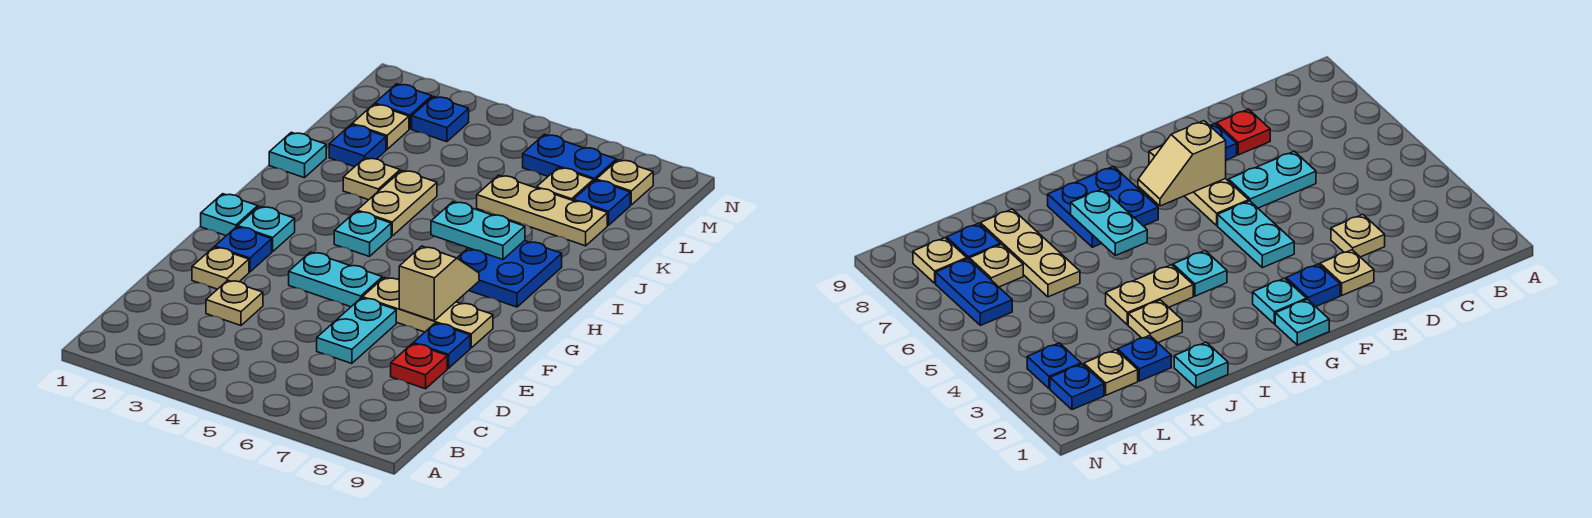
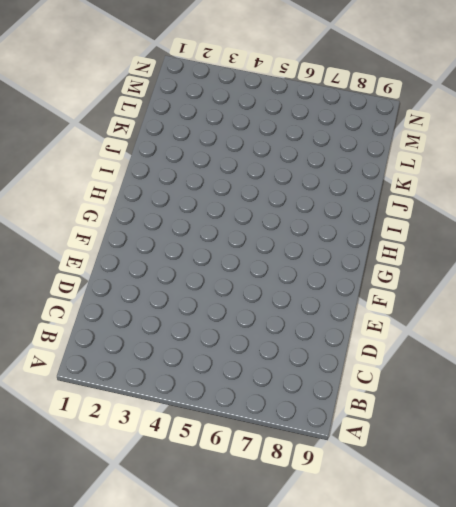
none -> tan plate D3 level 1
none -> cyan plate D6:E6 level 1
none -> red plate D8 level 1

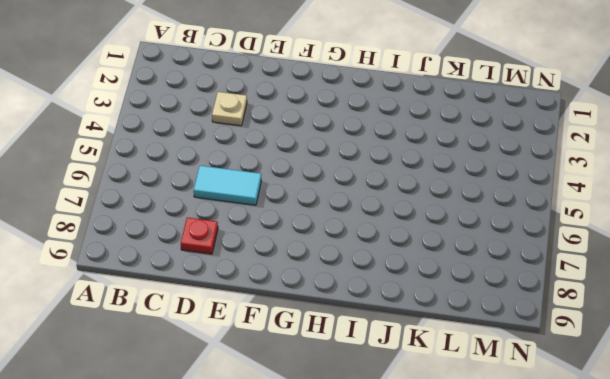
cyan tile D6:E6 level 1 -> cyan plate D6:E6 level 1
none -> tan plate E2 level 1
none -> blue plate E8 level 1
none -> blue plate F2 level 1

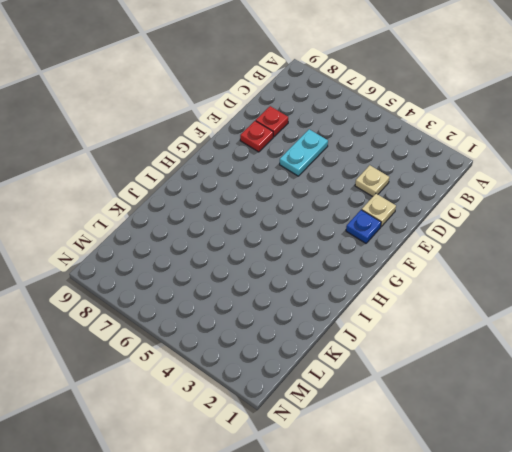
red plate E8 level 1 -> blue plate E8 level 1
none -> cyan plate F4:F5 level 1
none -> tan plate F6:F8 level 1
none -> cyan plate G1 level 1

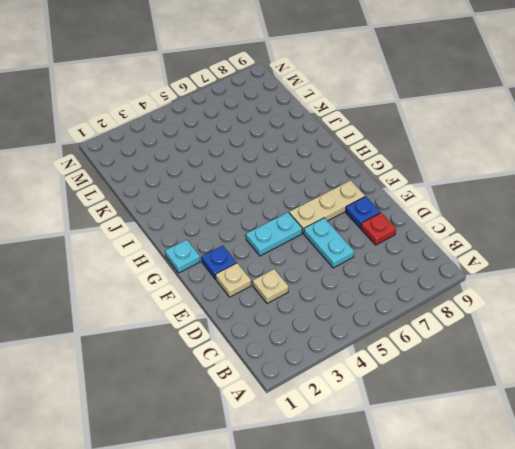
none -> cyan plate G2 level 1
none -> cyan plate H4 level 1
none -> blue plate H7:I8 level 1

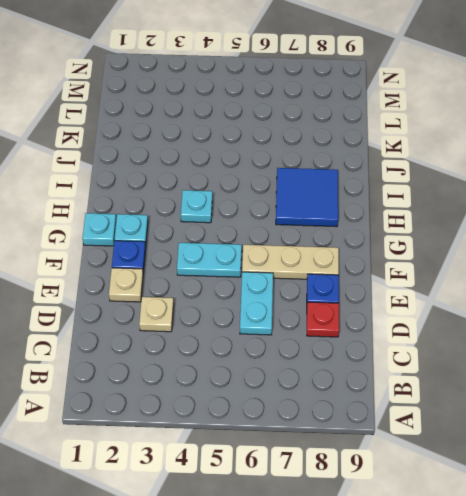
blue tile H7:I8 level 1 -> blue plate H7:I8 level 1
none -> tan plate I4:J4 level 1
none -> cyan plate J1 level 1
none -> tan plate J3 level 1

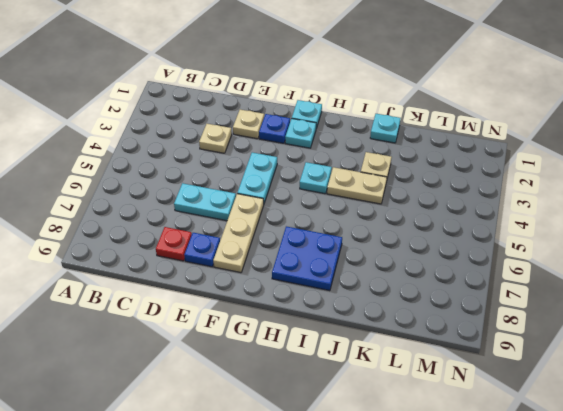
none -> blue plate K2 level 1
none -> tan plate K6:K8 level 1
none -> tan plate L2 level 1

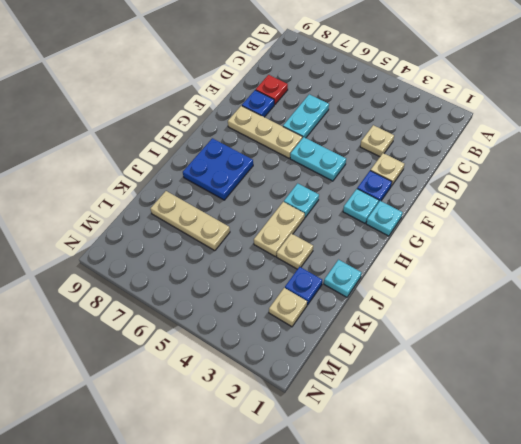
none -> tan plate L7 level 1
none -> blue plate L8 level 1
none -> blue plate M2 level 1

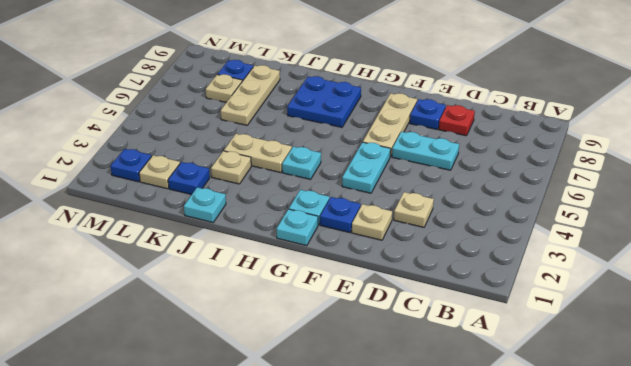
none -> blue plate M3 level 1
none -> blue plate M6:M7 level 1
none -> tan plate M8 level 1

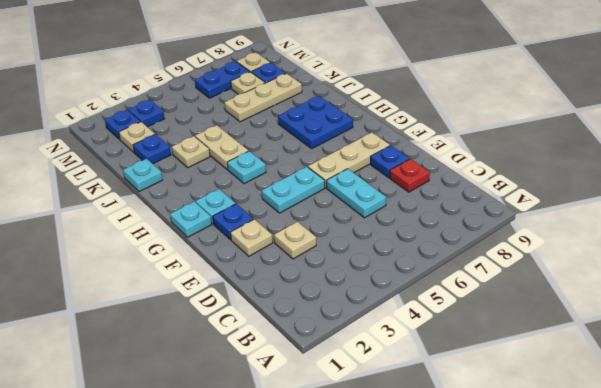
none -> tan slope F7:G7 level 2 top F
none -> cyan plate I6:I7 level 2

